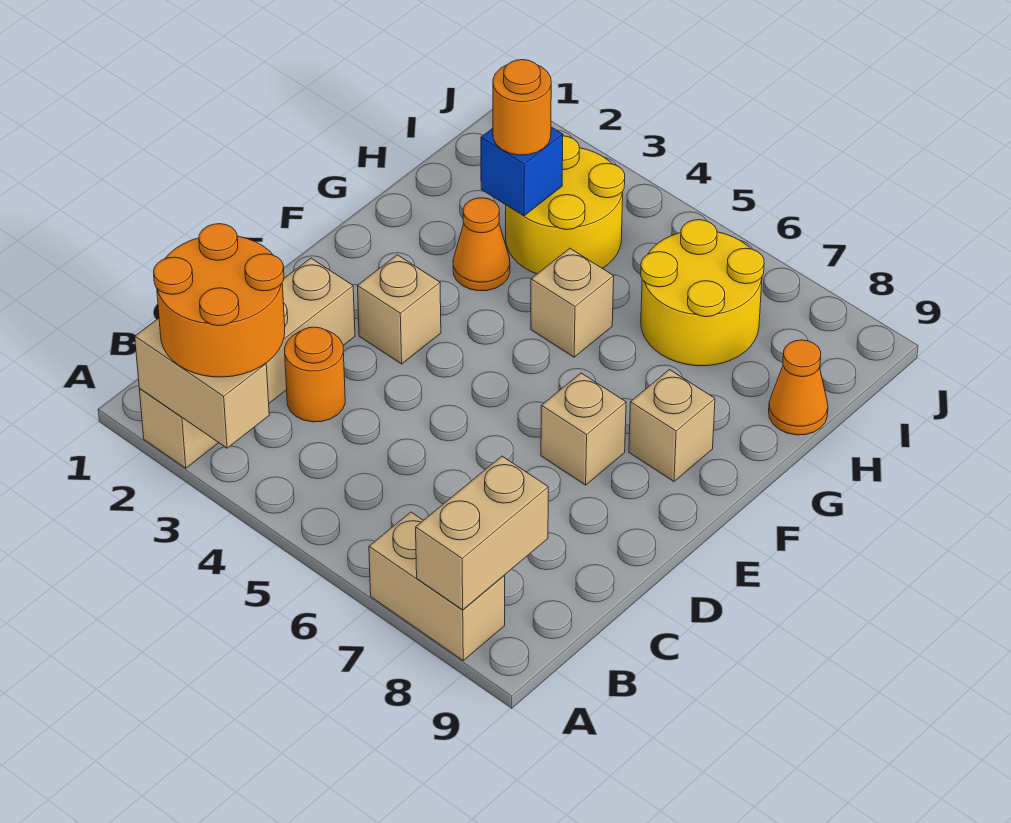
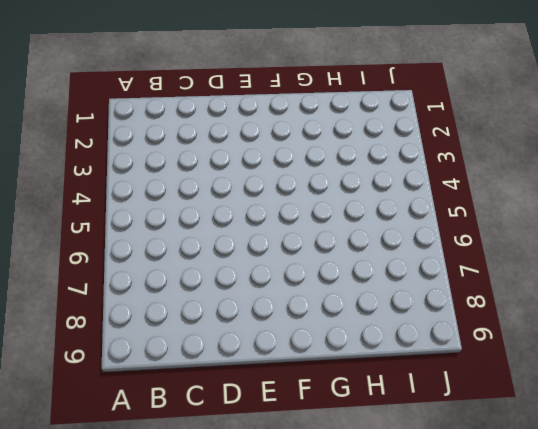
none -> tan brick A2:D2 level 1
none -> tan brick A7:A8 level 1
none -> orange round brick C3 level 1

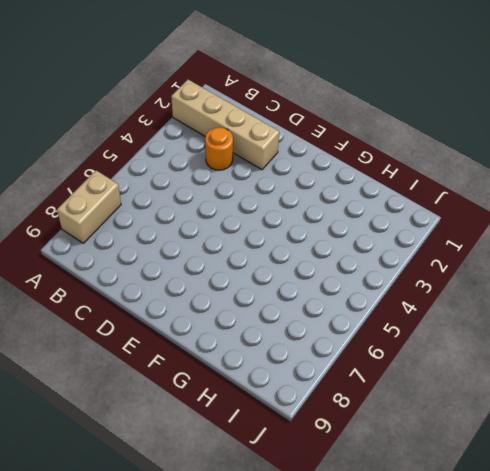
none -> tan brick E3 level 1
none -> tan brick E7 level 1
none -> tan brick F8 level 1

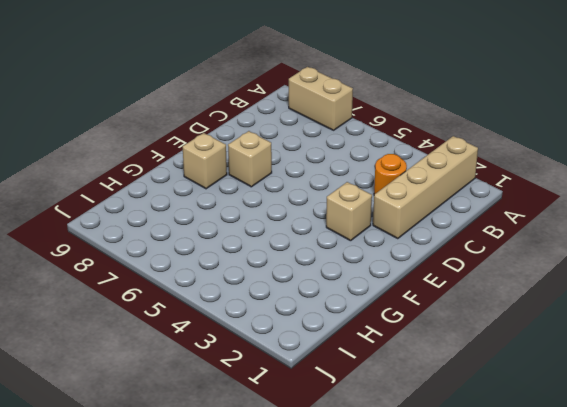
none -> orange cone G3 level 1
none -> tan brick G5 level 1
none -> yellow round brick H3:I4 level 1

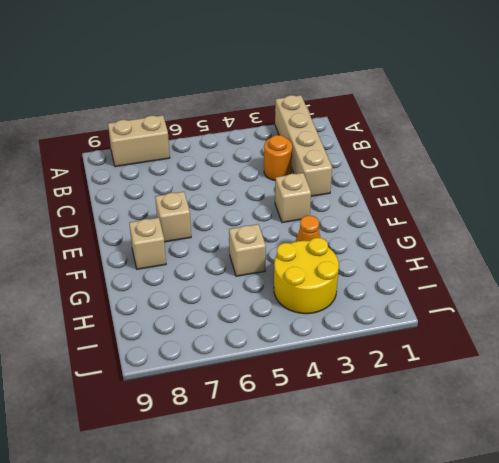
none -> yellow round brick H6:I7 level 1
none -> orange cone H9 level 1
none -> tan brick A2:A3 level 2

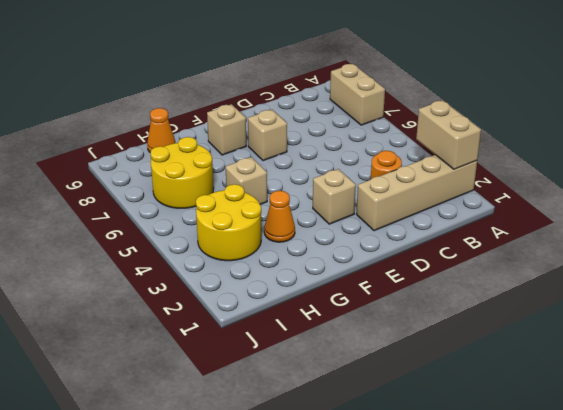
none -> tan brick A8:B8 level 2
none -> blue brick H3 level 2
none -> orange round brick A2:B3 level 3

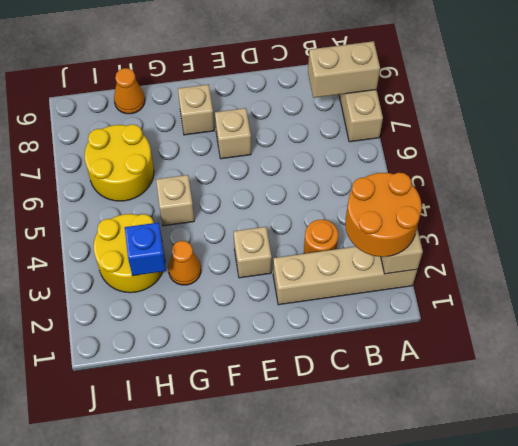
none -> orange round brick H3 level 3

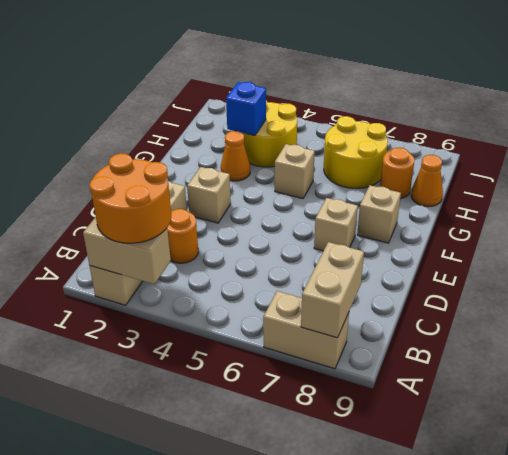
orange round brick H8 level 1 -> orange round brick H3 level 3

